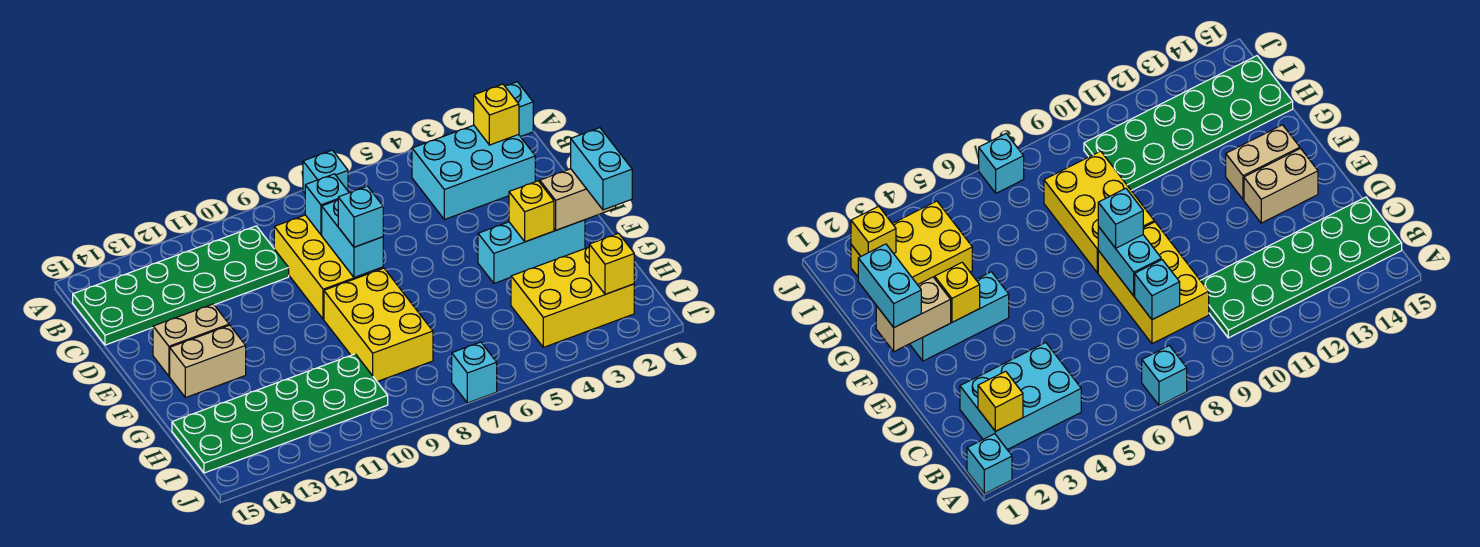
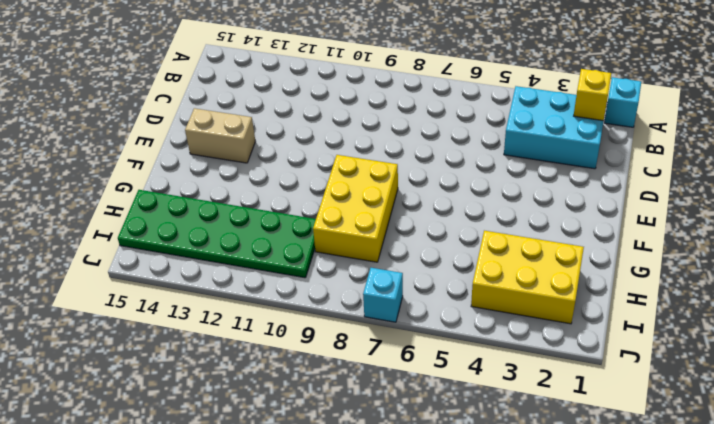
none -> cyan brick A7 level 1
none -> green plate B10:C15 level 1
none -> yellow brick C8:E9 level 1

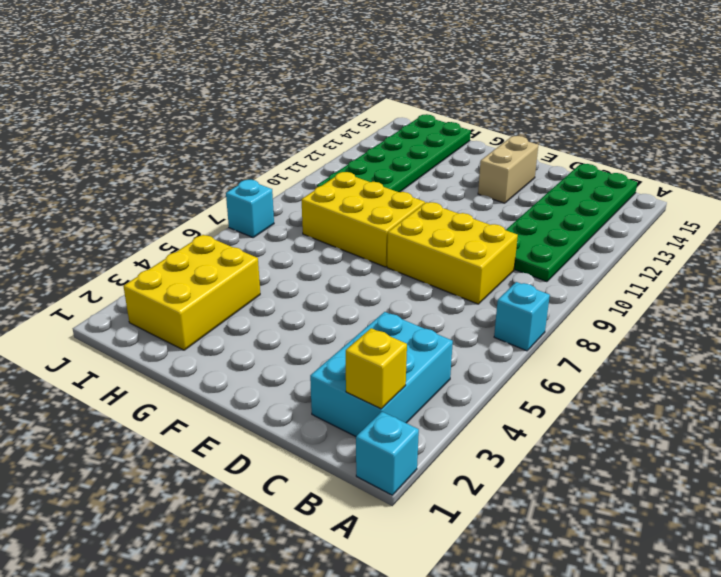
none -> cyan brick F2:F4 level 1
none -> tan brick F13:F14 level 1
none -> cyan brick C8 level 2

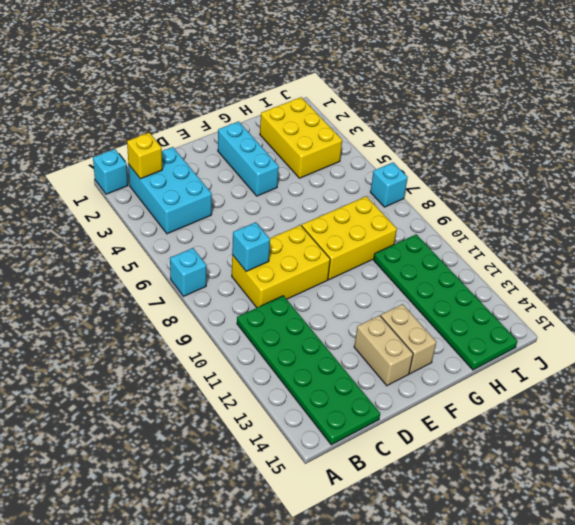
none -> cyan brick D8:E8 level 2
none -> tan brick F1:F2 level 2
none -> yellow brick F3 level 2

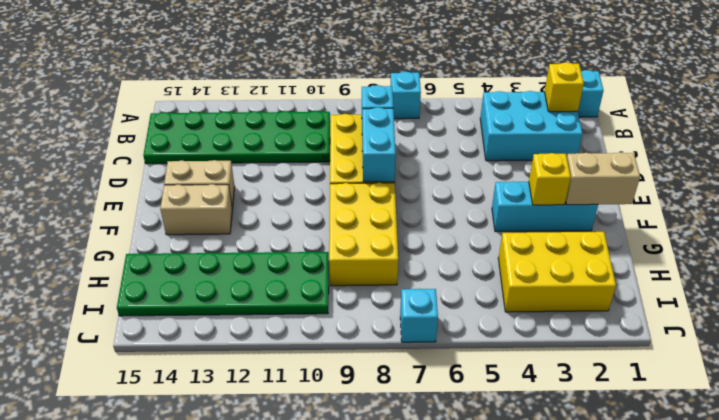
none -> yellow brick I2 level 2
none -> cyan brick E8 level 3
none -> cyan brick F1:G1 level 3

